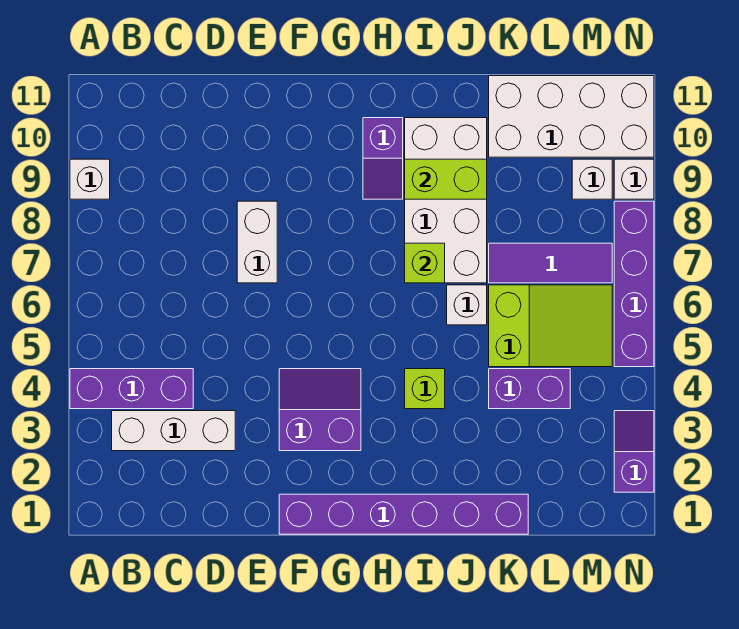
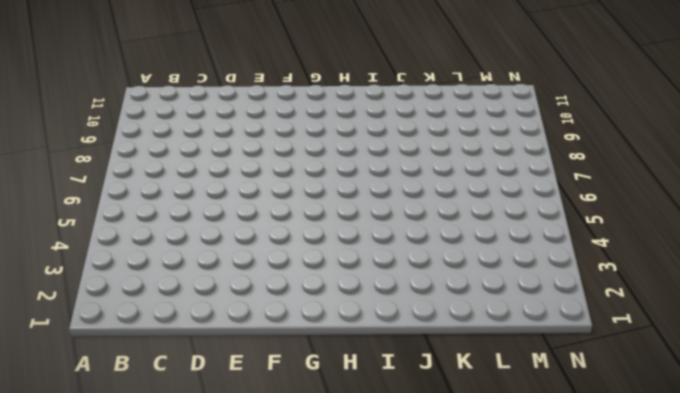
none -> purple brick A4:C4 level 1
none -> white brick A9 level 1
none -> white brick B3:D3 level 1

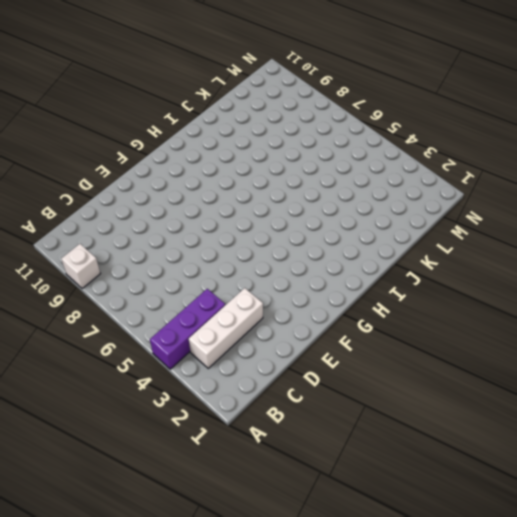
none -> white brick E7:E8 level 1
none -> purple brick F1:K1 level 1
none -> purple slope F3:G4 level 1 top 3

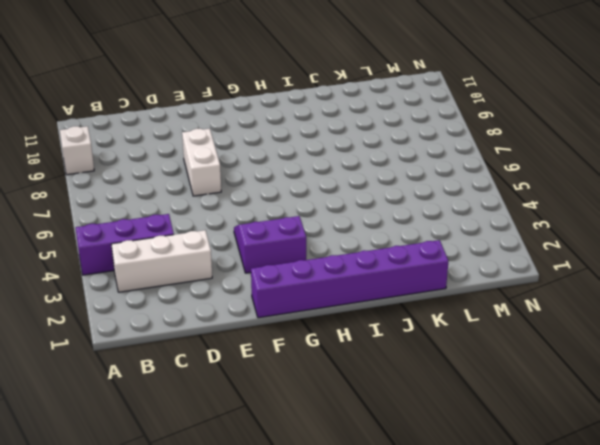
none -> purple slope H9:H10 level 1 top 10
none -> lime brick I4 level 1
none -> white brick I7:J10 level 1

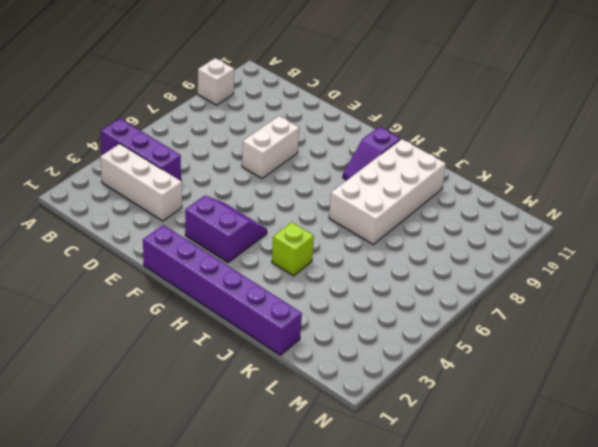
none -> white brick J6 level 1
none -> purple brick K4:L4 level 1
none -> lime slope K5:M6 level 1 top K

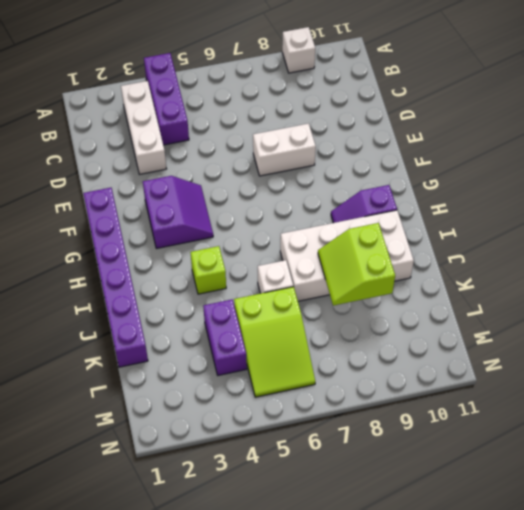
lime slope J8:K9 level 2 top 9 -> lime brick I9:J9 level 2
none -> purple tile K7:M7 level 1
none -> white brick K10:N11 level 1
none -> white brick M9 level 1

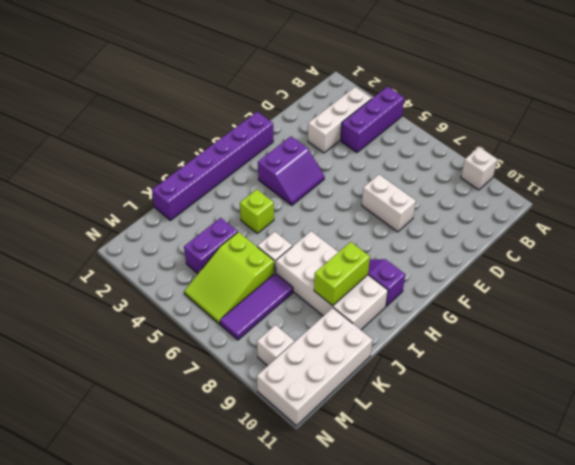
none -> purple slope N2:N3 level 1 top 2
none -> purple brick N5:N8 level 1
none -> white brick N9 level 1

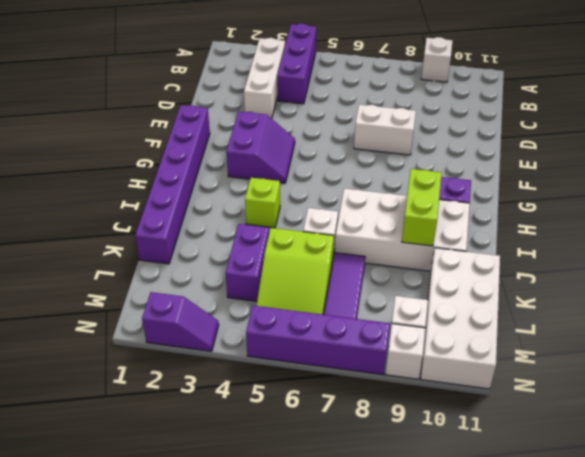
none -> lime brick I7 level 2

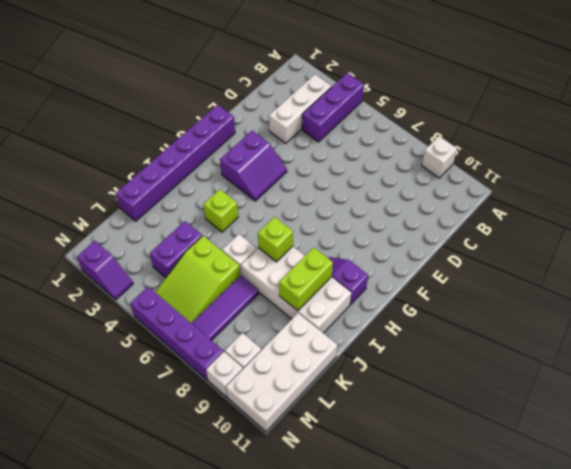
none -> white brick E7:E8 level 1

